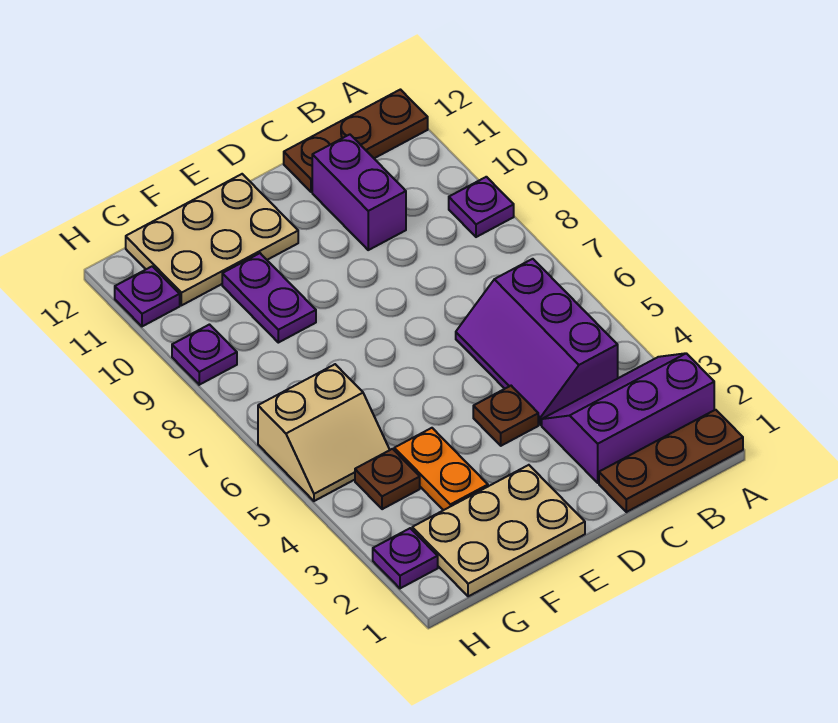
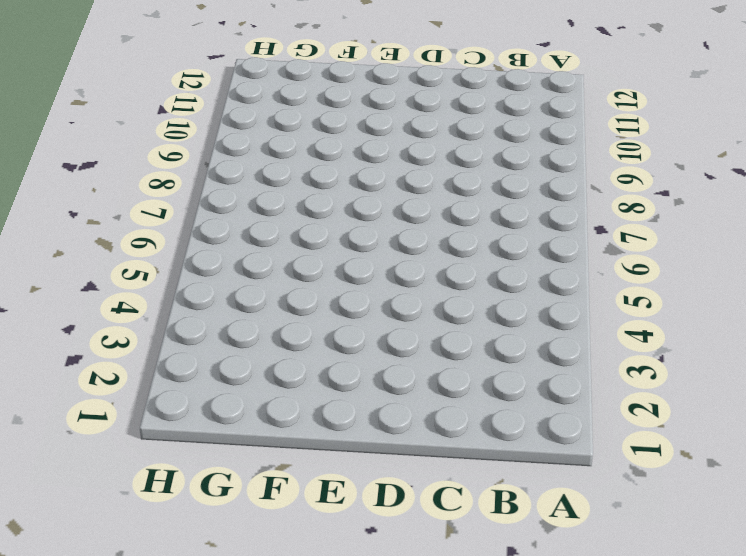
none -> brown plate A1:C1 level 1
none -> purple slope A2:C3 level 1 top 2
none -> purple plate A9 level 1

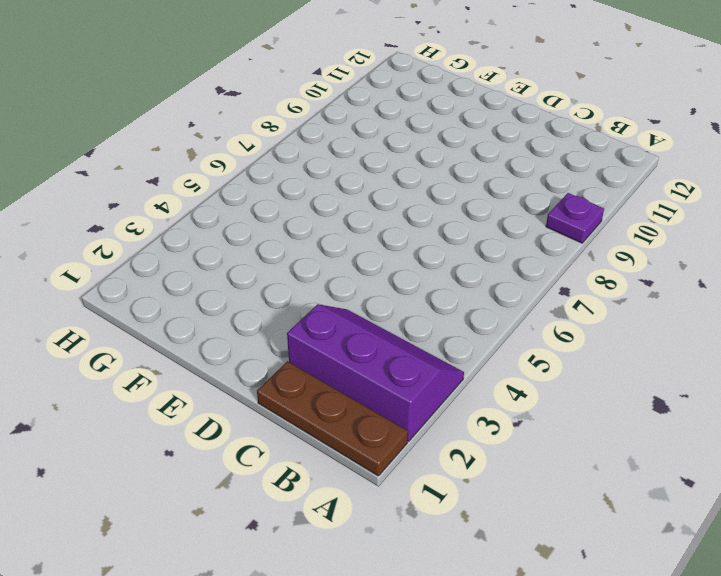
none -> brown plate A12:C12 level 1
none -> purple slope B4:C6 level 1 top B
none -> purple brick C10:C11 level 1

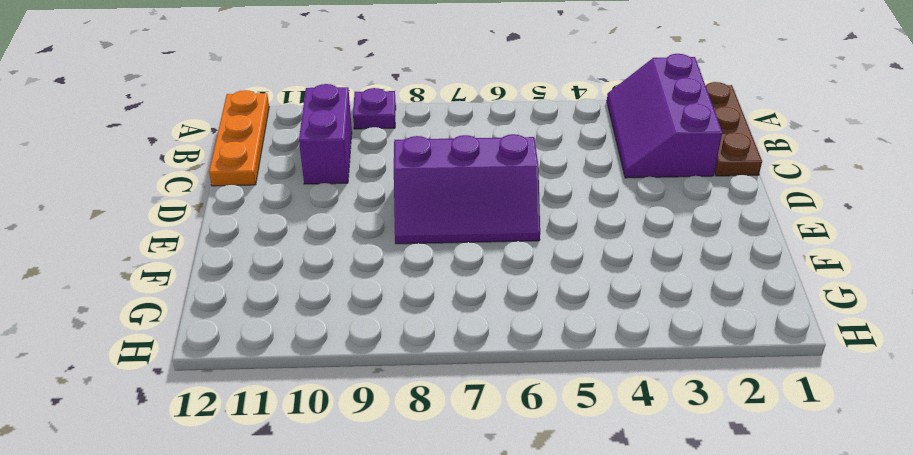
orange plate A12:C12 level 1 -> brown plate A12:C12 level 1
purple brick B10:C10 level 1 -> purple brick C10:C11 level 1
purple slope D6:E8 level 1 top D -> purple slope B4:C6 level 1 top B
none -> brown plate D4 level 1
none -> tan plate E1:G2 level 1
none -> tan plate E11:G12 level 1

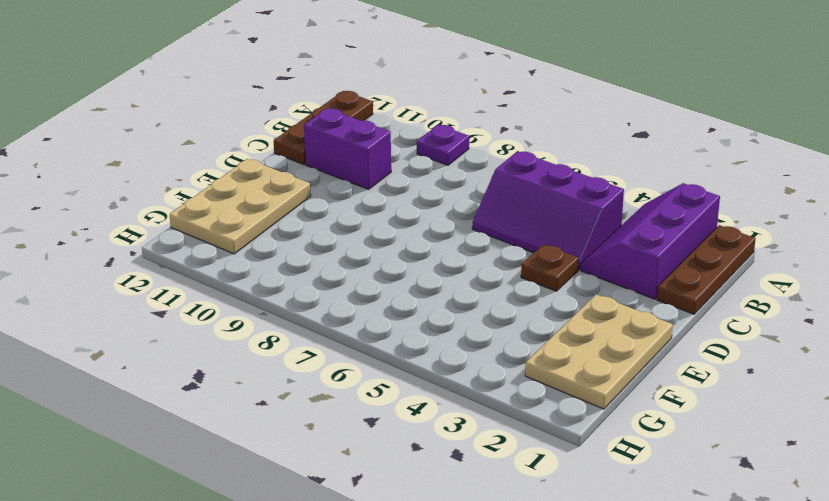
none -> orange plate F3:F4 level 1
none -> purple plate F9:F10 level 1
none -> brown plate G4 level 1

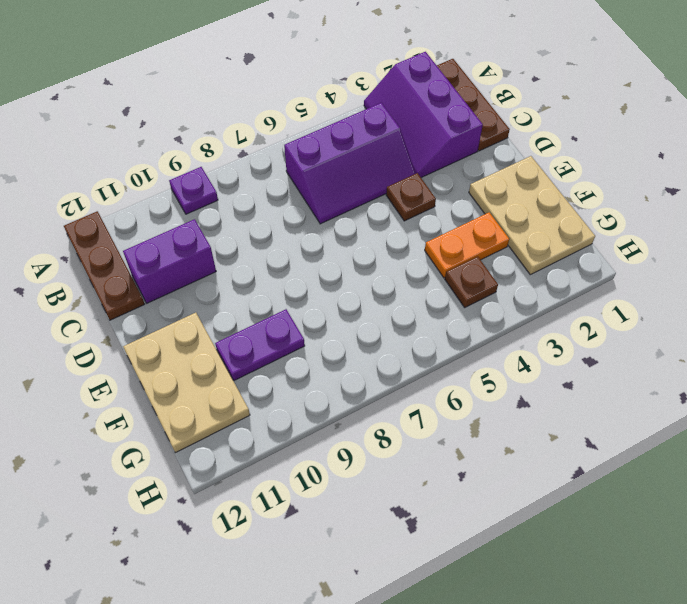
none -> tan slope G5:H6 level 1 top 6
none -> purple plate H2 level 1
none -> purple plate H9 level 1

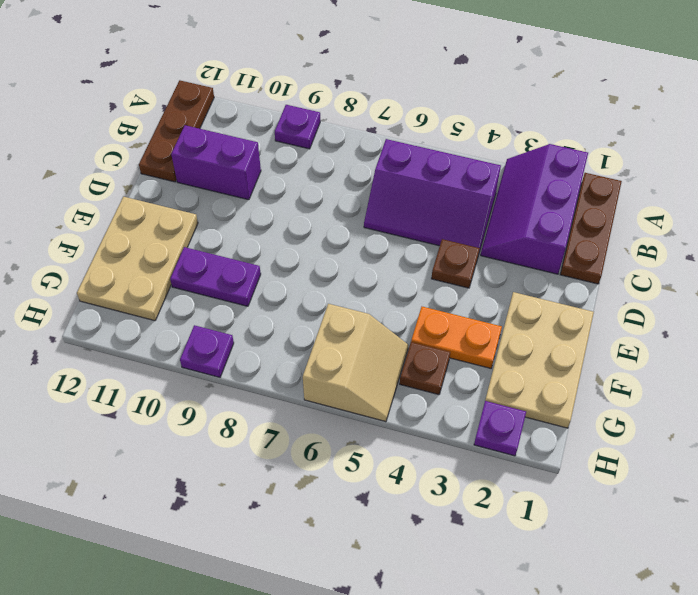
none -> purple plate H11 level 1

